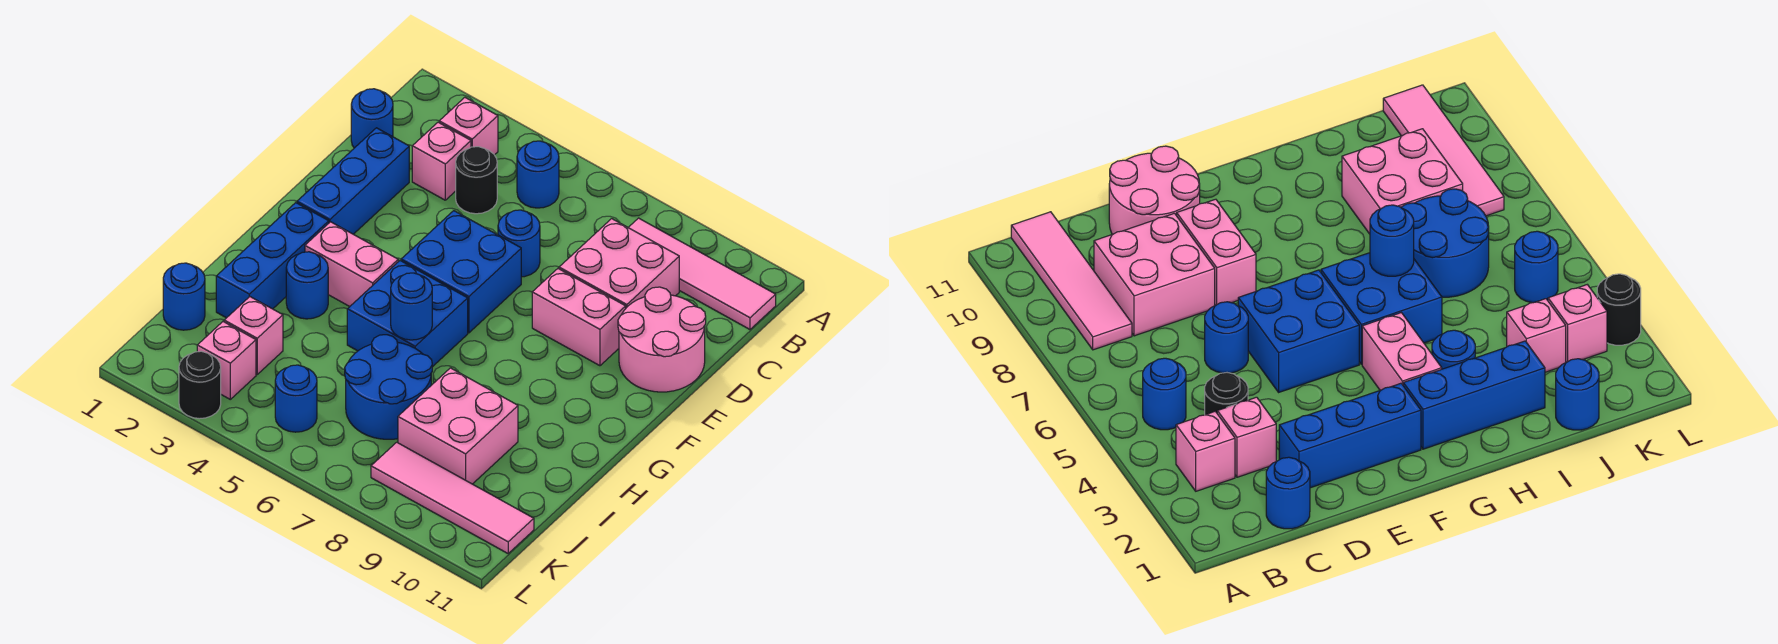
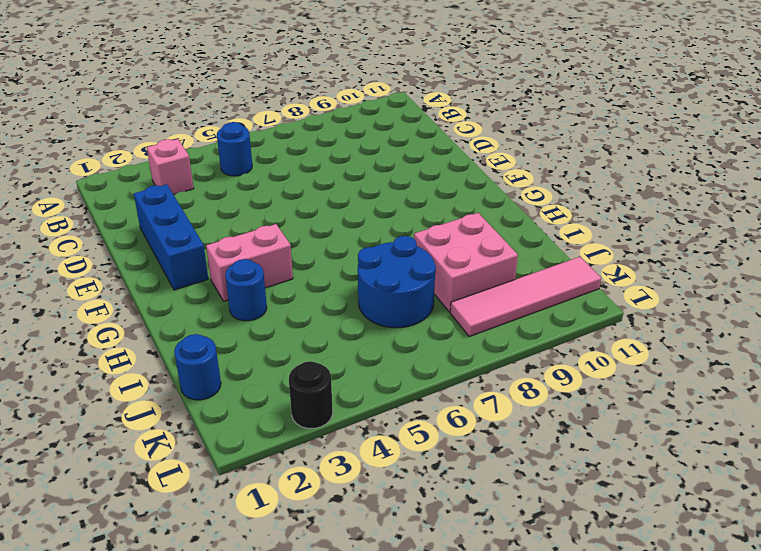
none -> pink tile B8:B11 level 1
none -> blue round brick C1 level 1
none -> pink brick C3 level 1

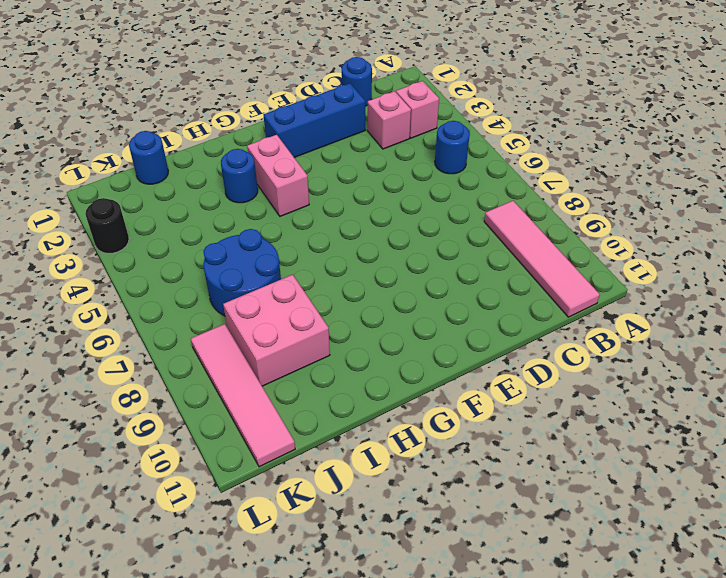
none -> black round brick C4 level 1
none -> pink brick C8:D9 level 1
none -> blue round brick D6 level 1

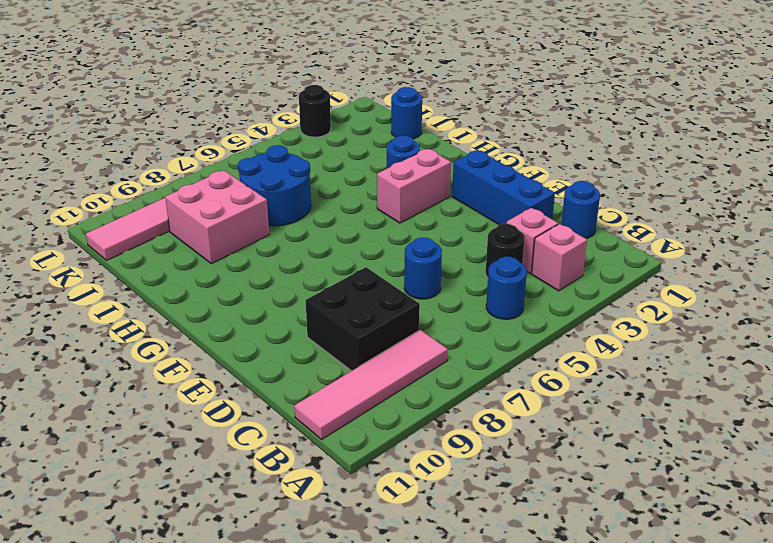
black brick C8:D9 level 1 -> pink brick C8:D9 level 1
none -> pink round brick D10:E11 level 1
none -> blue brick E5:F6 level 1
none -> pink brick E8:E9 level 1

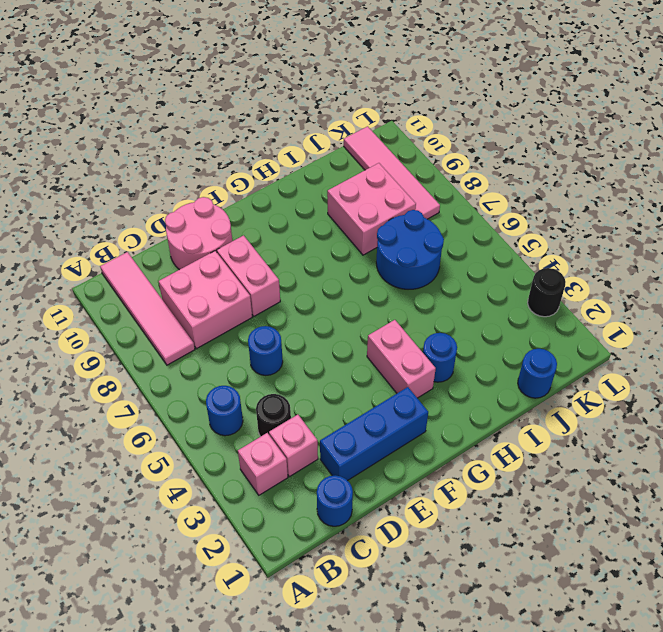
none -> blue brick E5:F6 level 1
none -> blue brick G2:I2 level 1
none -> blue brick G5:H6 level 1

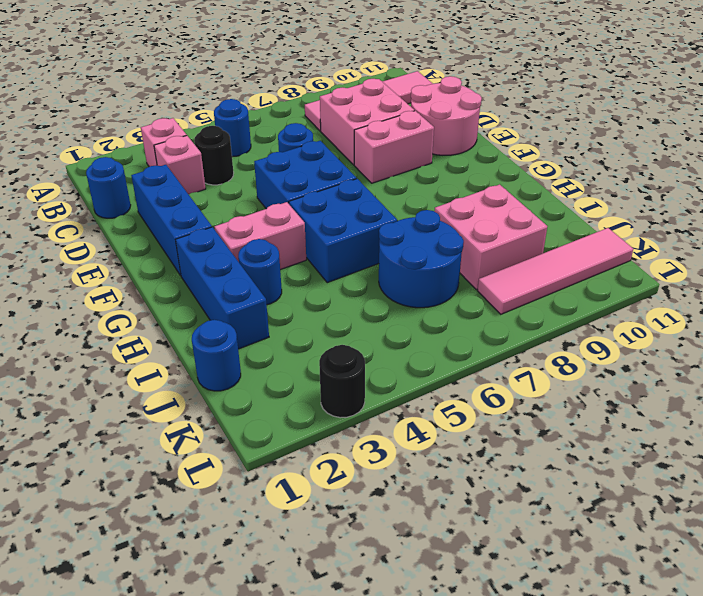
none -> pink brick J3 level 1
none -> pink brick K3 level 1
none -> blue round brick K5 level 1

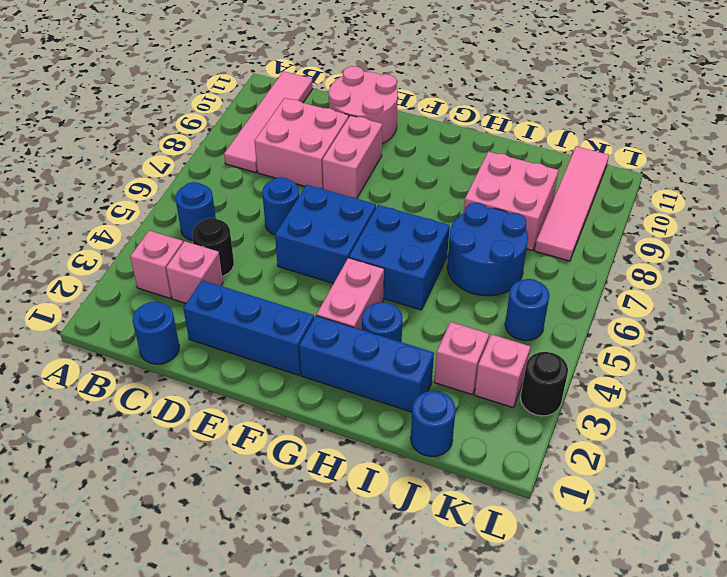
none -> blue round brick H6 level 2

